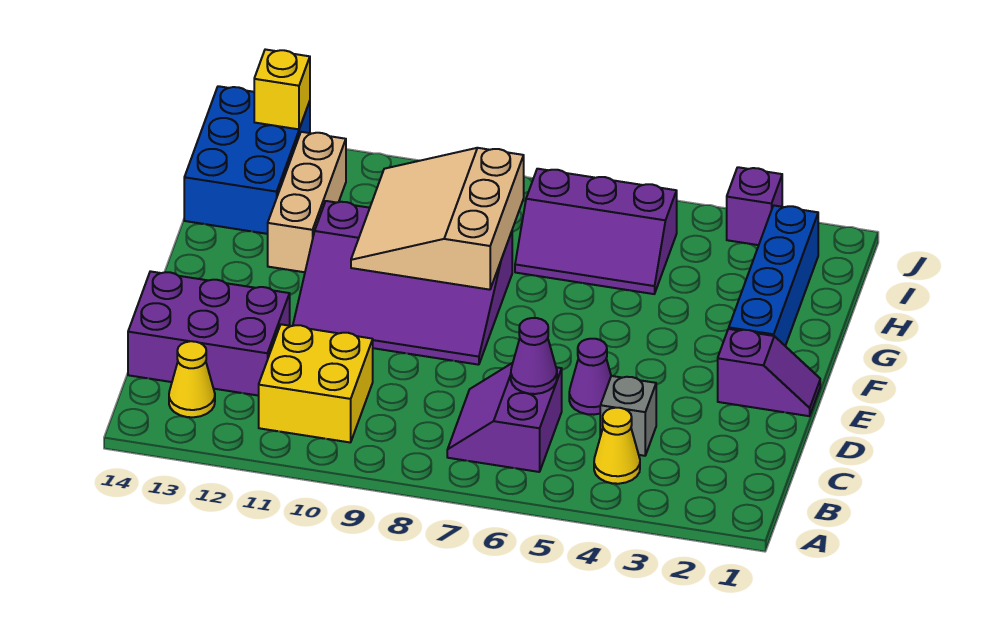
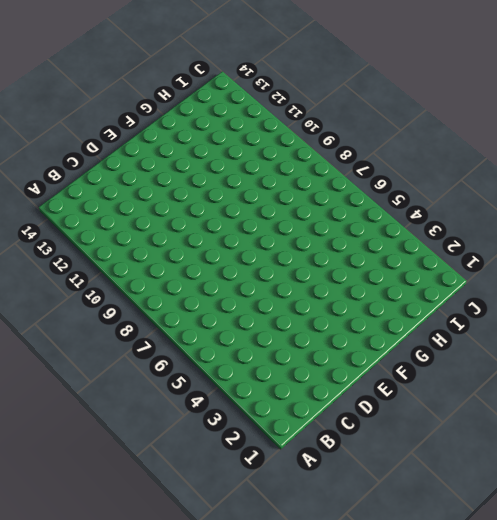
none -> yellow cone B4 level 1
none -> purple slope B6:C7 level 1 top 6
none -> yellow brick B10:C11 level 1

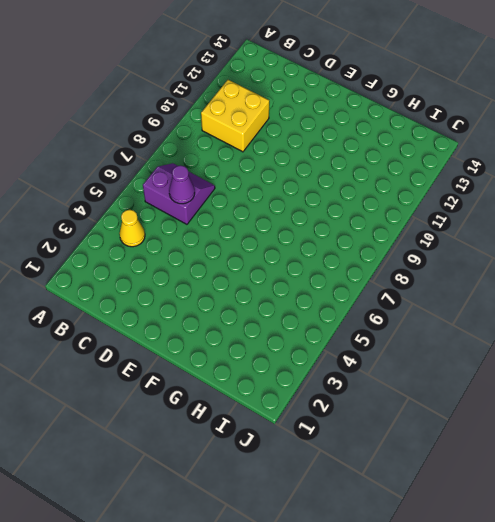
none -> yellow cone B13 level 1
none -> grey brick C4 level 1
none -> purple brick C12:D14 level 1

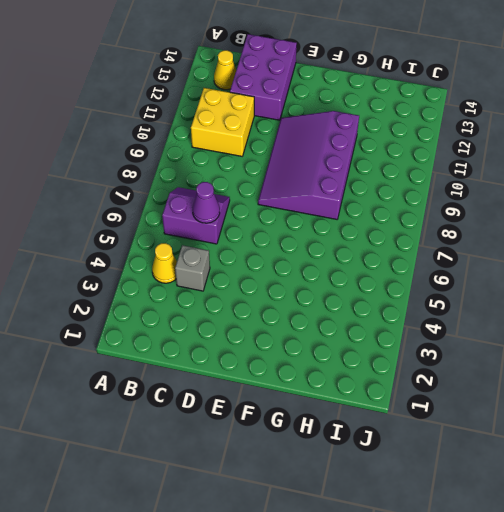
none -> purple cone D5 level 1
none -> purple slope E1:E2 level 1 top 2
none -> blue brick F2:I2 level 1

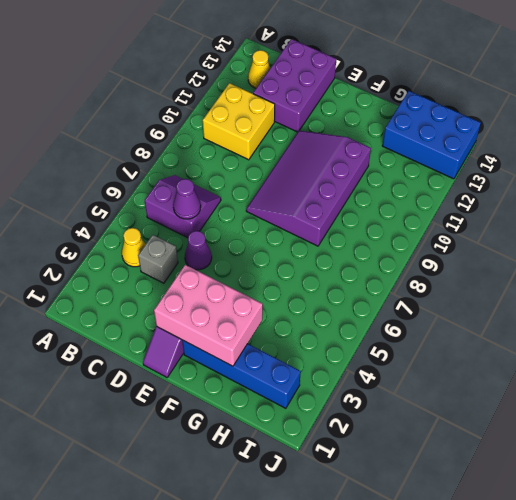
pink brick E2:G3 level 2 -> none
none -> tan brick G12:I12 level 1
none -> purple slope H5:I7 level 1 top I
none -> purple brick J3 level 1

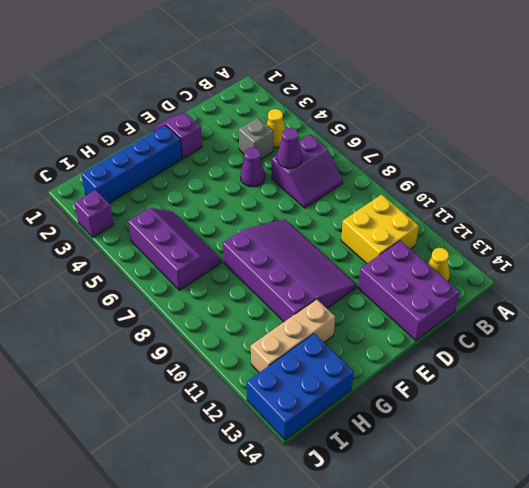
none -> tan slope F8:H10 level 2 top 8
none -> yellow brick J13 level 2

